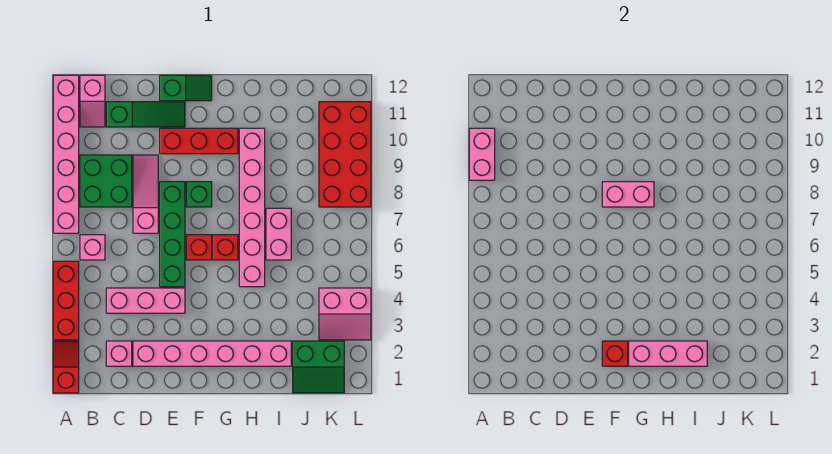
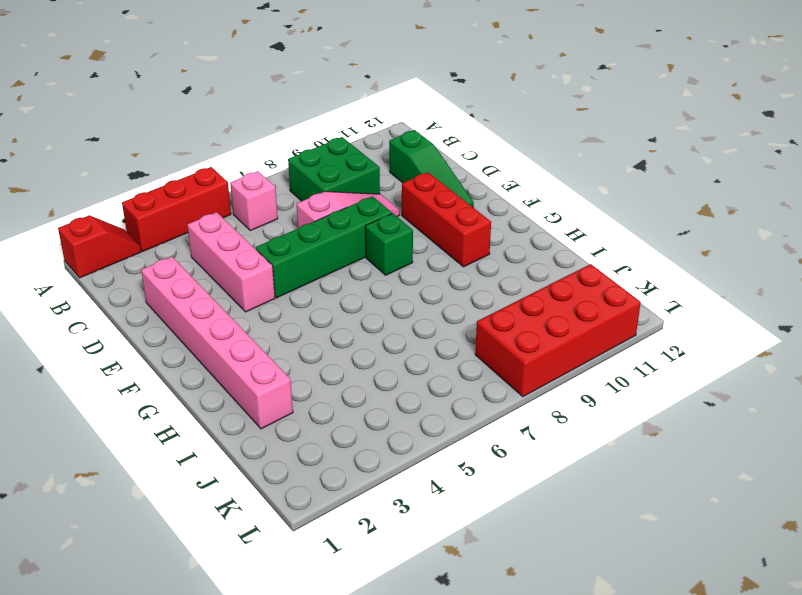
none -> pink brick A7:A12 level 1
none -> pink slope B11:B12 level 1 top 12
none -> pink brick C2 level 1

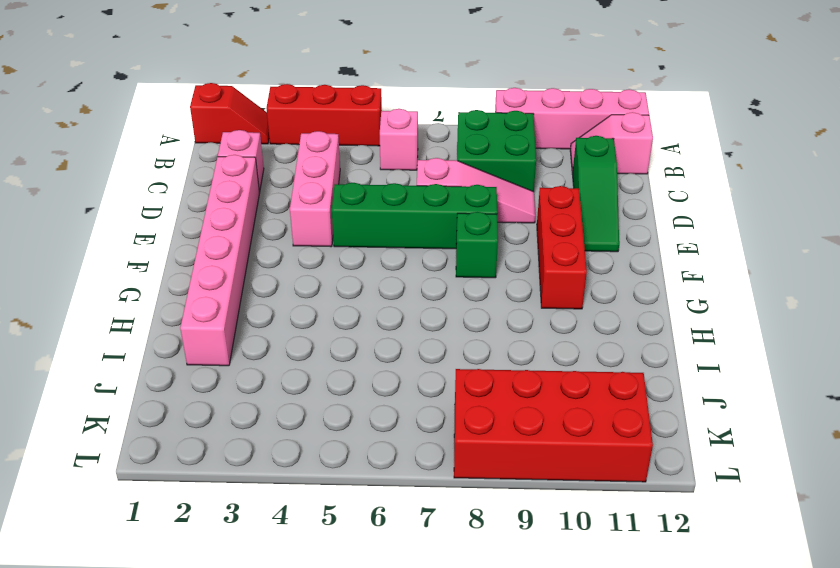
pink brick A9:A12 level 1 -> pink brick A7:A12 level 1
none -> green slope E12:F12 level 1 top E
none -> red brick F6 level 1
none -> red brick G6 level 1

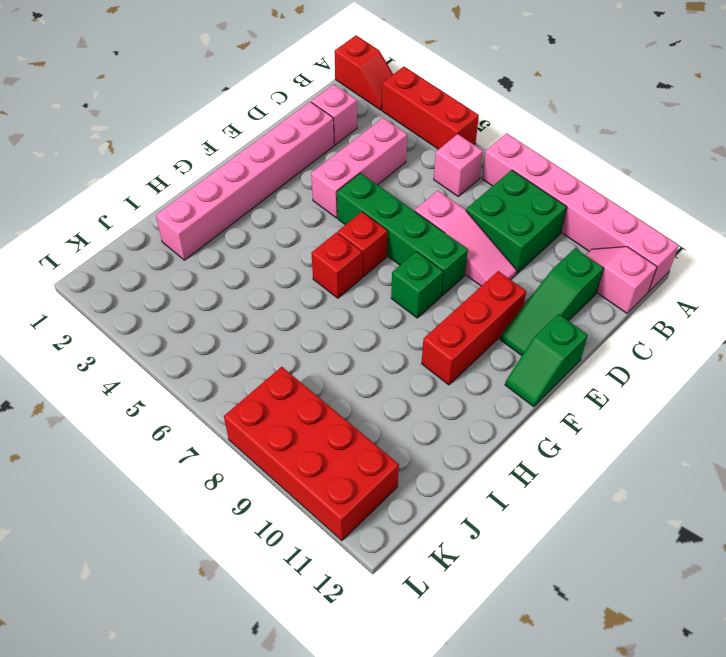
none -> pink brick H5:H10 level 1
none -> pink brick I6:I7 level 1
none -> green slope J1:K2 level 1 top 2

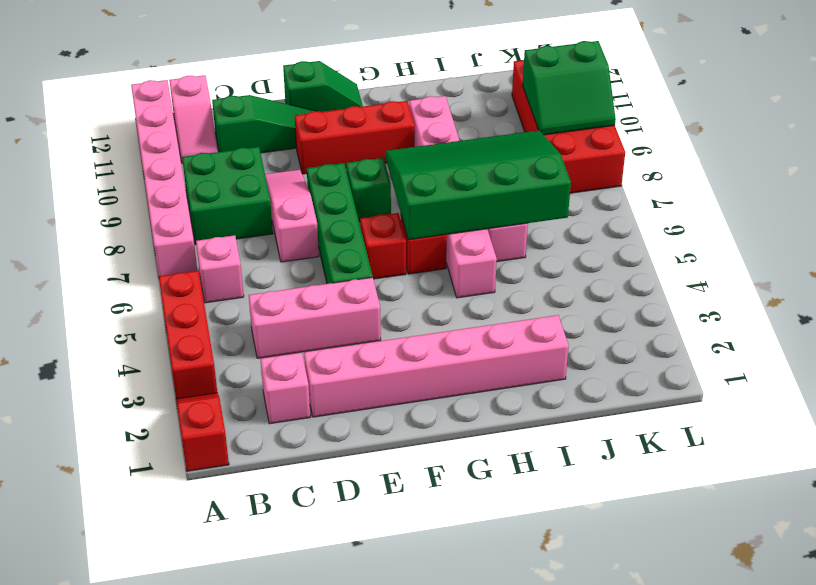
green slope G6:J8 level 2 top 6 -> pink brick F8:G8 level 2
green slope K9:L10 level 2 top 10 -> green slope J1:K2 level 1 top 2
none -> pink slope K3:L4 level 1 top 4
none -> pink brick A9:A10 level 2
none -> red brick F2 level 2

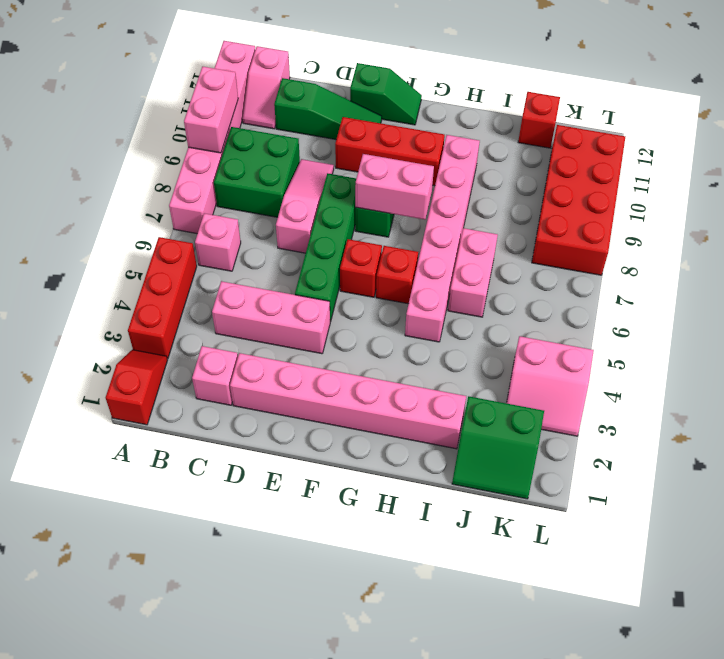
red brick J12 level 1 -> red brick F2 level 2
none -> pink brick G2:I2 level 2

